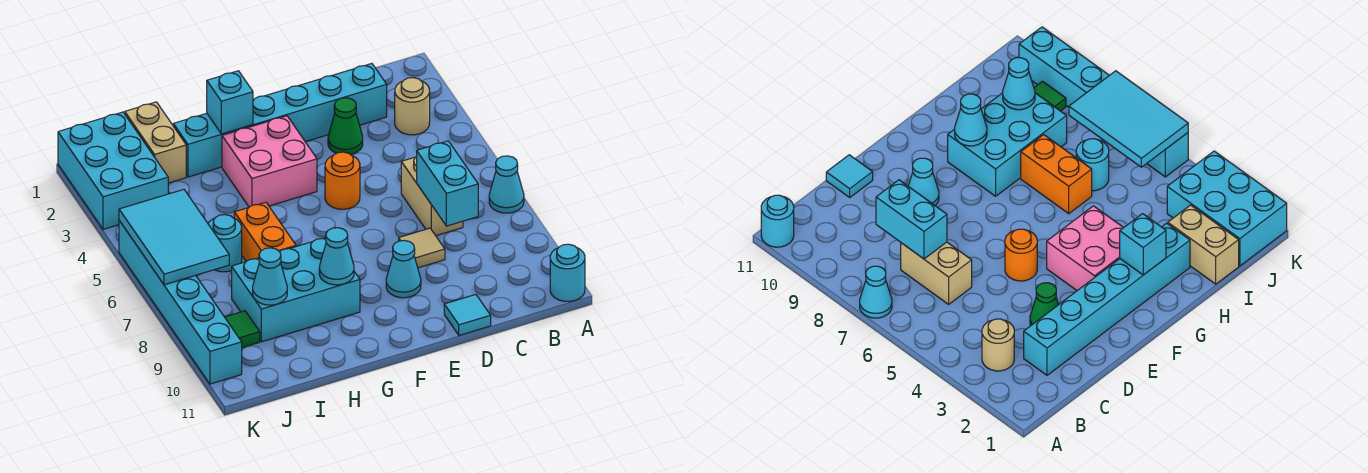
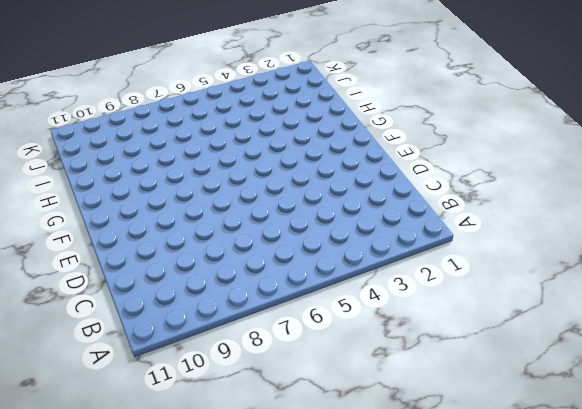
none -> cyan cone A7 level 1
none -> cyan round brick A11 level 1
none -> tan round brick B3 level 1

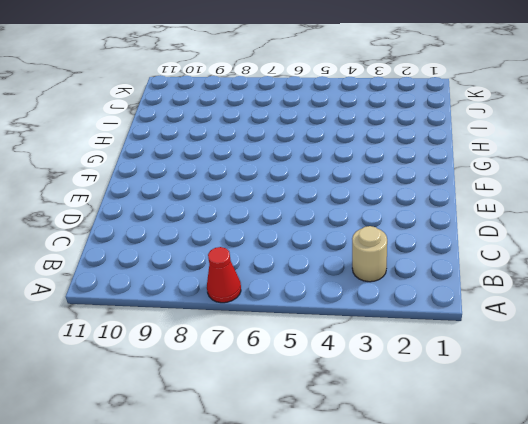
red cone A7 level 1 -> cyan cone A7 level 1
none -> cyan round brick A11 level 1
none -> cyan brick C2:H2 level 1
none -> tan brick C6:C7 level 1

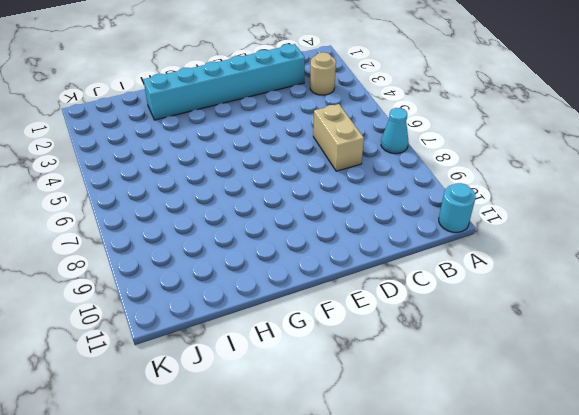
none -> green cone D3 level 1
none -> tan tile D8 level 1
none -> cyan tile D11 level 1

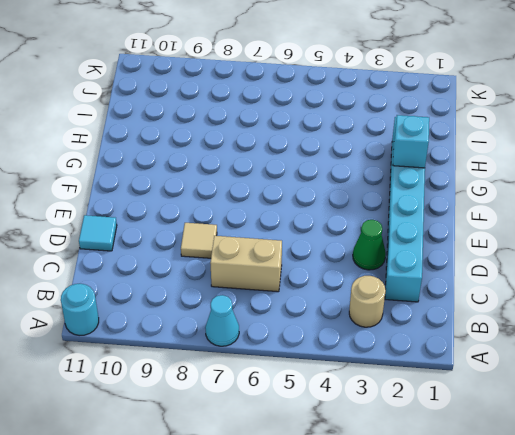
none -> orange round brick E5 level 1
none -> cyan cone E9 level 1
none -> pink brick F3:G4 level 1

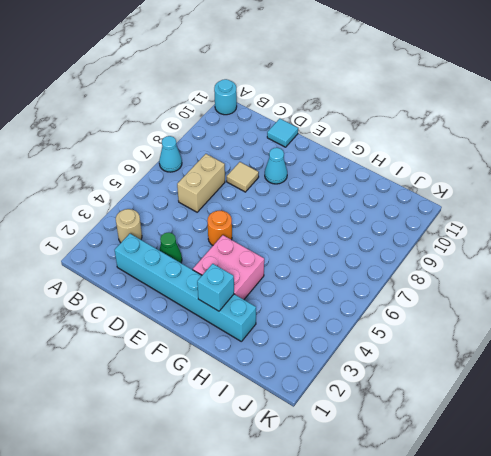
none -> cyan brick G8:I9 level 1
none -> orange brick H6:H7 level 1
none -> tan brick I1:I2 level 1

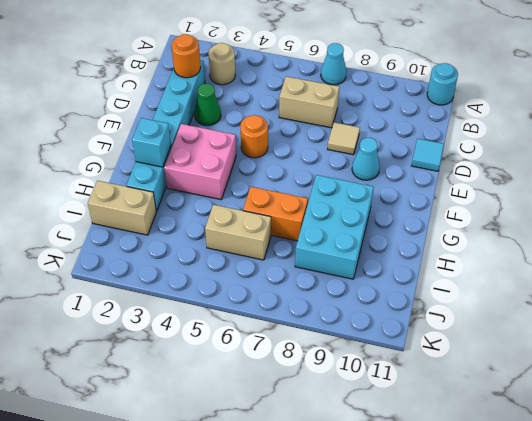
orange round brick C2 level 2 -> none
tan brick I5:I6 level 1 -> cyan round brick I6 level 1
none -> cyan brick J1:K3 level 1
none -> green tile J9 level 1
none -> cyan brick K5:K10 level 1

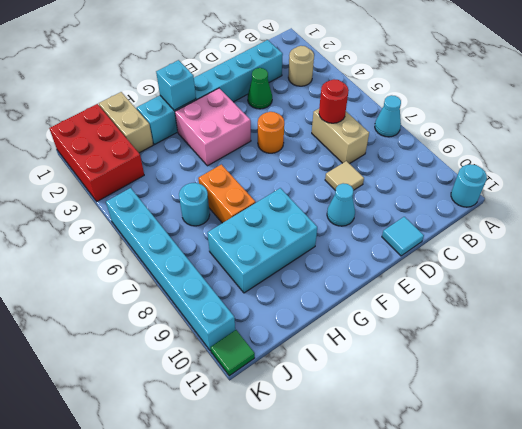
red round brick C6 level 2 -> none
red brick J1:K3 level 1 -> cyan brick J1:K3 level 1
green tile K11 level 1 -> green tile J9 level 1
none -> cyan brick C7:C8 level 2
none -> cyan cone G9 level 2
none -> cyan cone I9 level 2

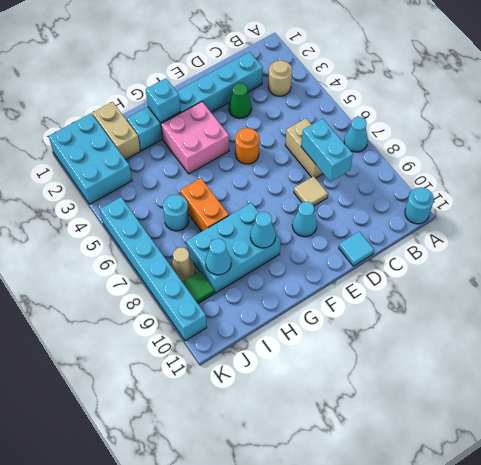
tan cone J8 level 1 -> none
none -> cyan tile J5:K7 level 2

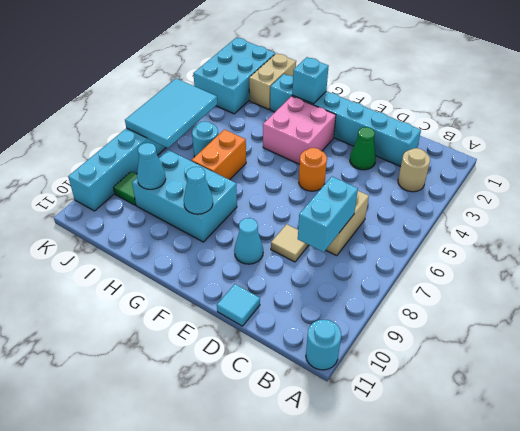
none -> cyan cone A7 level 1

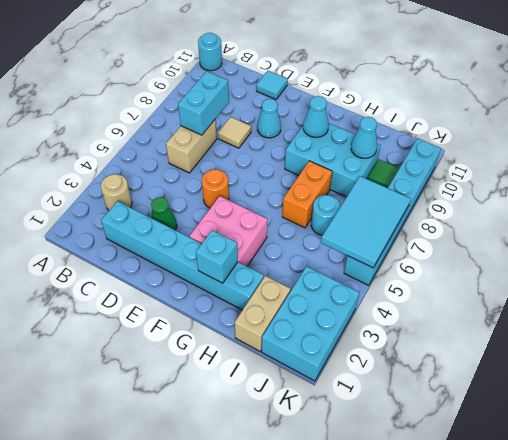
none -> cyan cone A7 level 1

